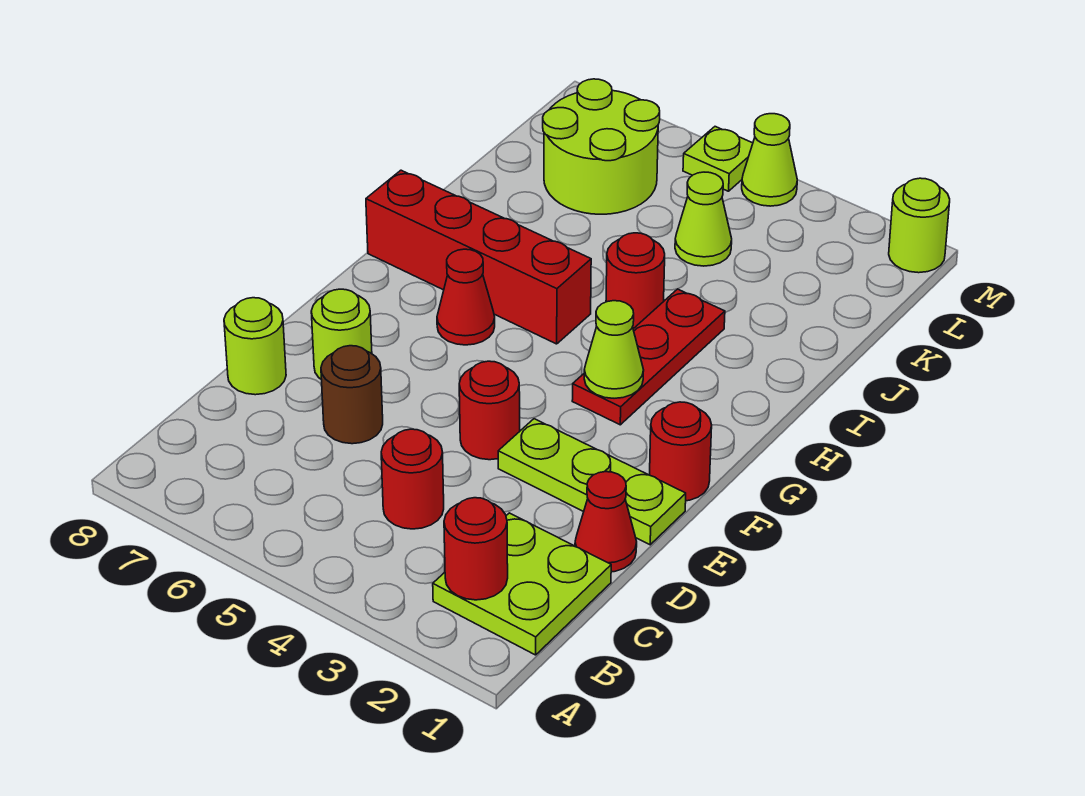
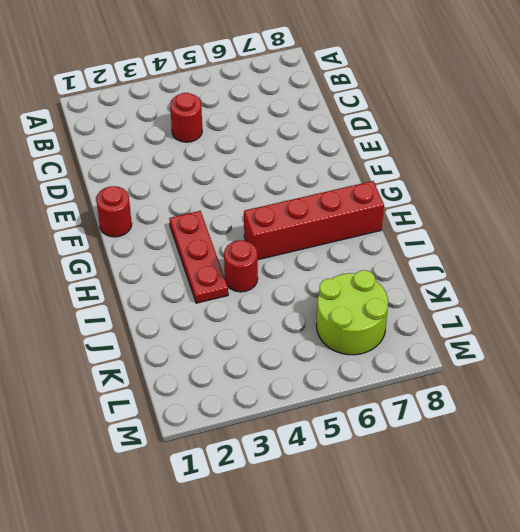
none -> lime plate B1:C2 level 1
none -> red cone D1 level 1
none -> brown round brick D6 level 1

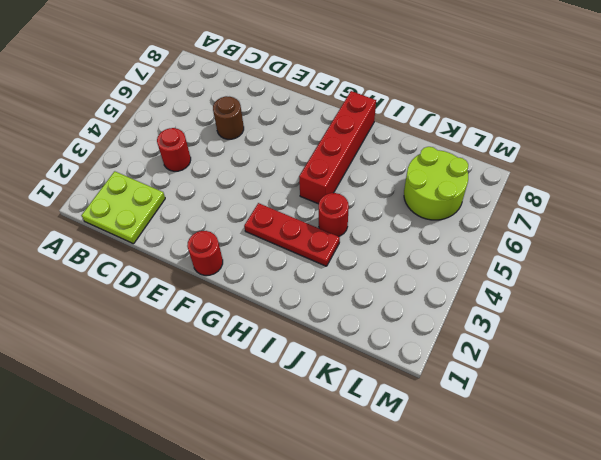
none -> red cone D1 level 1
none -> lime round brick D8 level 1
none -> lime plate E1:E3 level 1

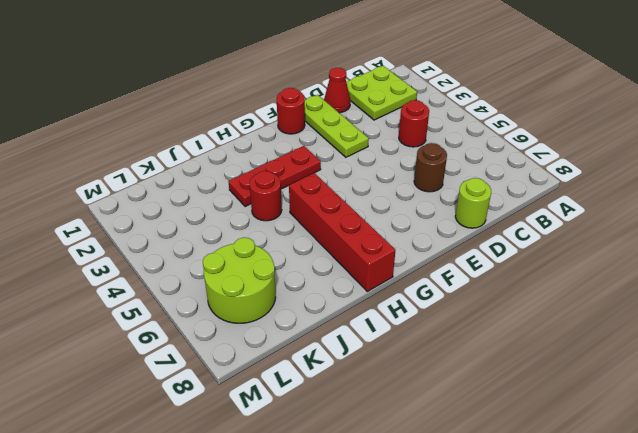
none -> red round brick E4 level 1
none -> lime round brick E7 level 1
none -> red cone G6 level 1

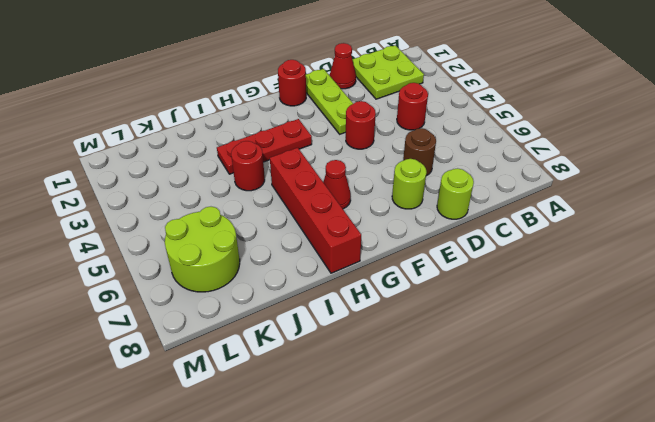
none -> lime cone K4 level 1
none -> lime round brick M1 level 1
none -> lime cone M4 level 1

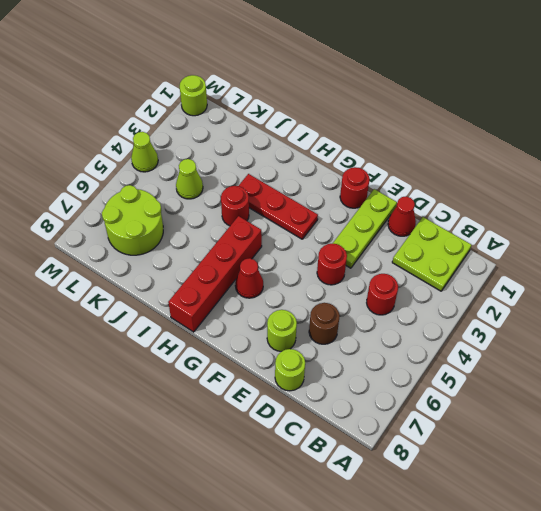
none -> lime plate M5 level 1
none -> red round brick B2 level 2
none -> lime cone G3 level 2

